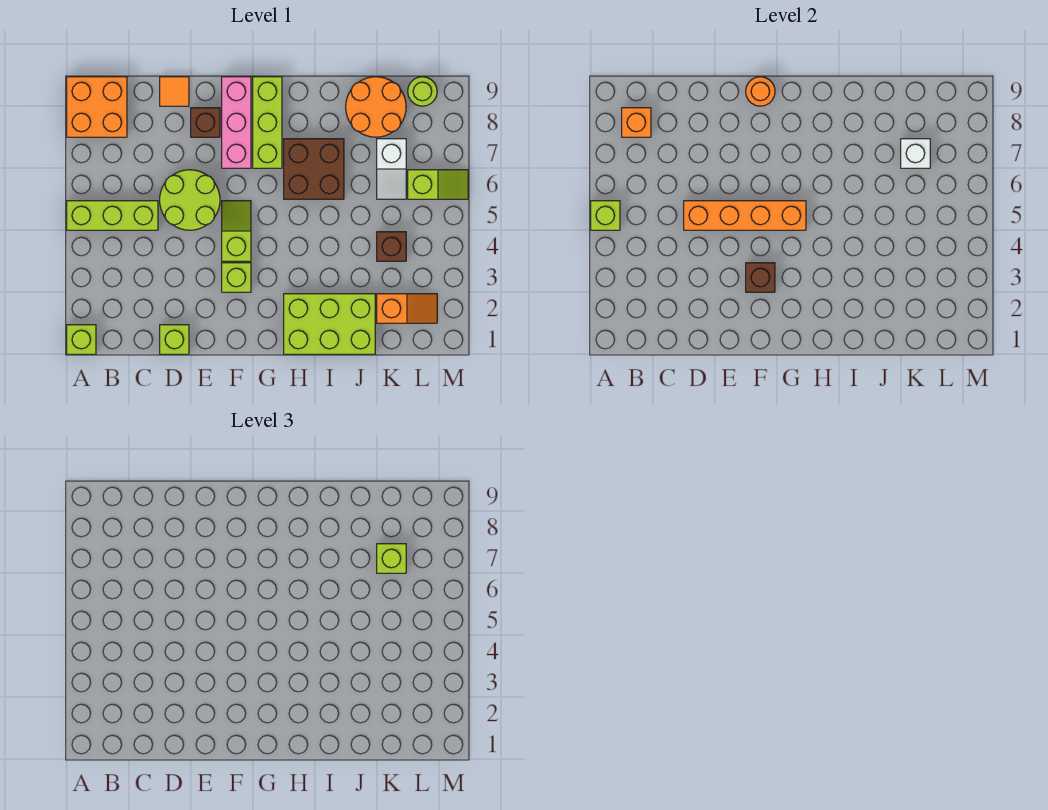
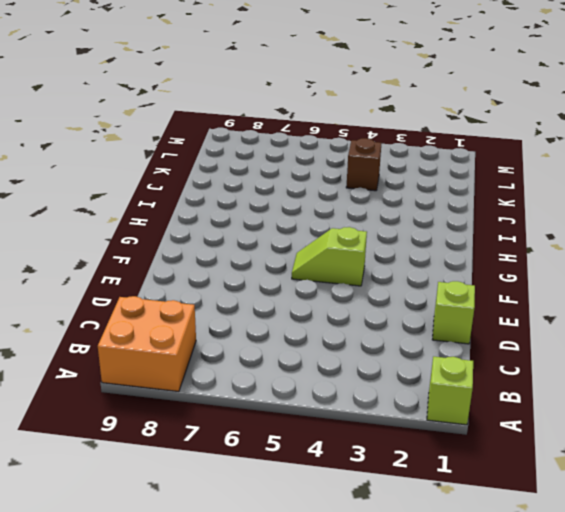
none -> lime brick A5:C5 level 1
none -> lime round brick D5:E6 level 1
none -> orange tile D9 level 1

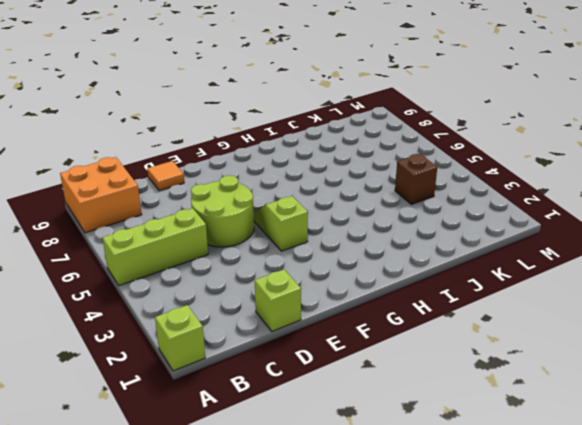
none -> brown brick E8 level 1
none -> lime brick F3 level 1
none -> pink brick F7:F9 level 1

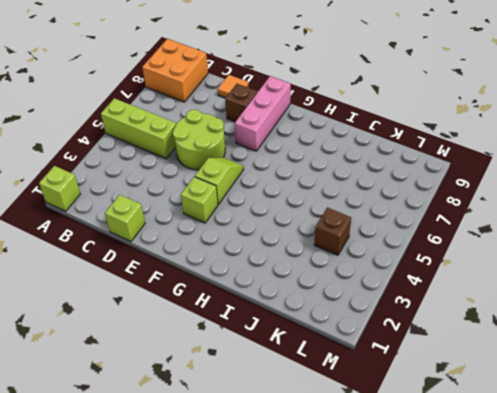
none -> lime brick G7:G9 level 1
none -> lime brick H1:J2 level 1
none -> brown brick H6:I7 level 1

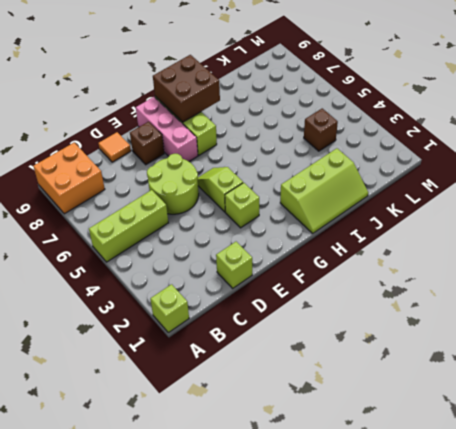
brown brick G8:H9 level 2 -> brown brick H6:I7 level 1
lime slope H1:J2 level 1 top 2 -> lime brick H1:J2 level 1
none -> orange round brick J8:K9 level 1
none -> orange slope K2:L2 level 1 top K
none -> white slope K6:K7 level 1 top 7

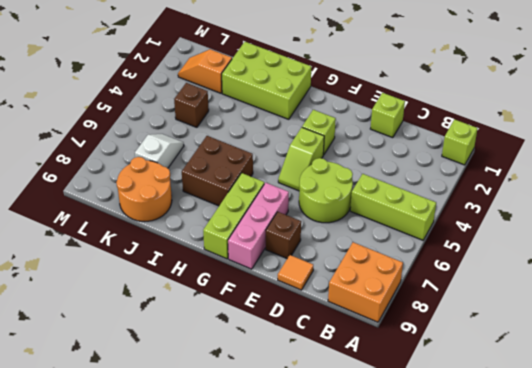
none -> lime slope L6:M6 level 1 top L
none -> lime round brick L9 level 1
none -> lime brick A5 level 2

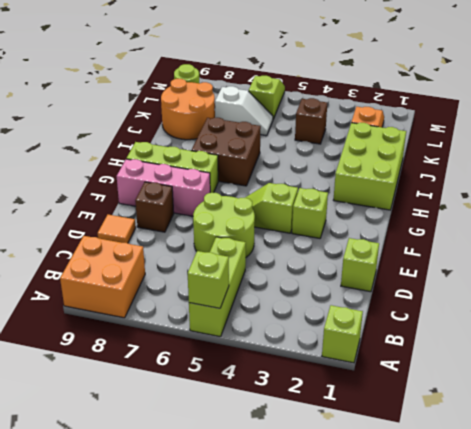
none -> orange brick B8 level 2
none -> orange brick D5:G5 level 2
none -> brown brick F3 level 2

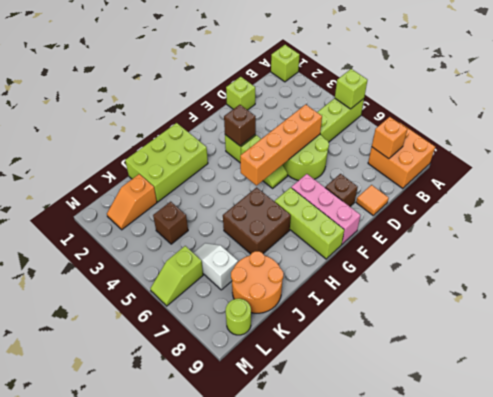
none -> orange round brick F9 level 2
none -> white brick K7 level 2
none -> lime brick K7 level 3

